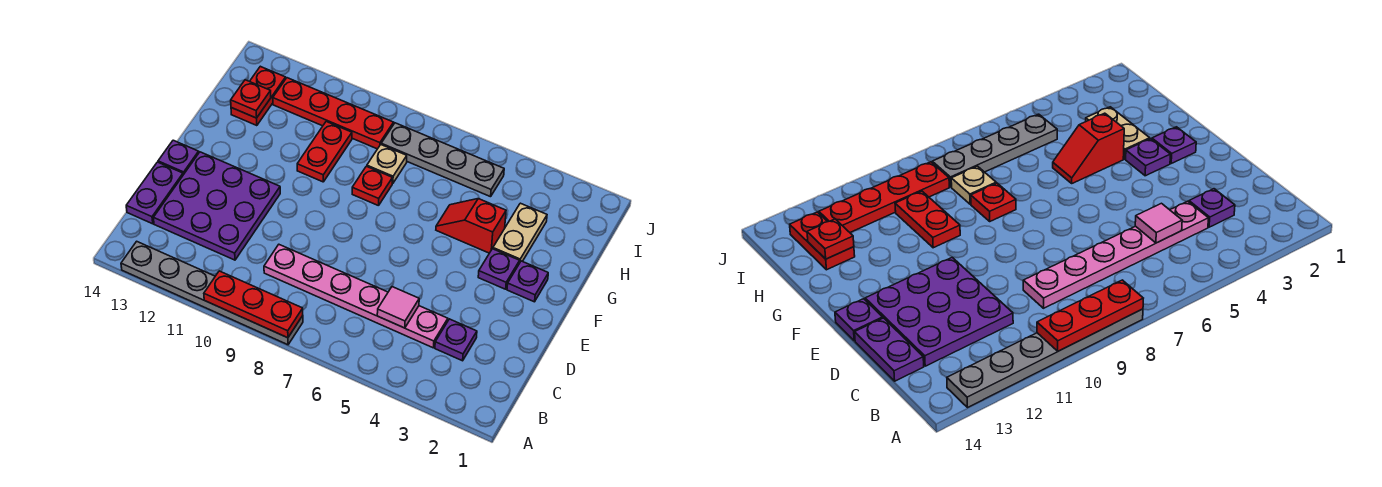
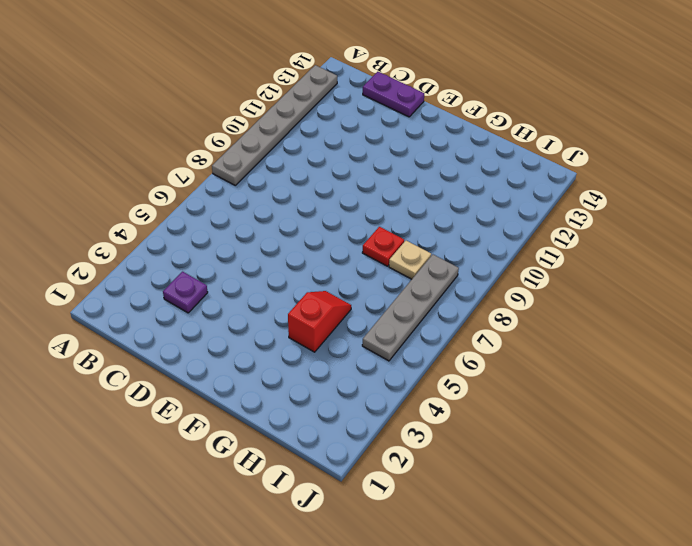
none -> pink plate C4:C9 level 1
none -> purple plate C11:E13 level 1
none -> purple plate E14 level 1

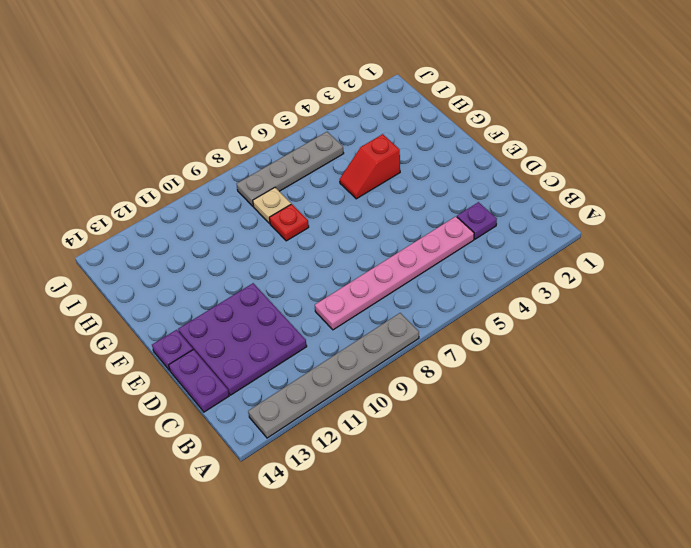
none -> purple plate F2 level 1
none -> purple plate F3 level 1
none -> tan plate G3:H3 level 1

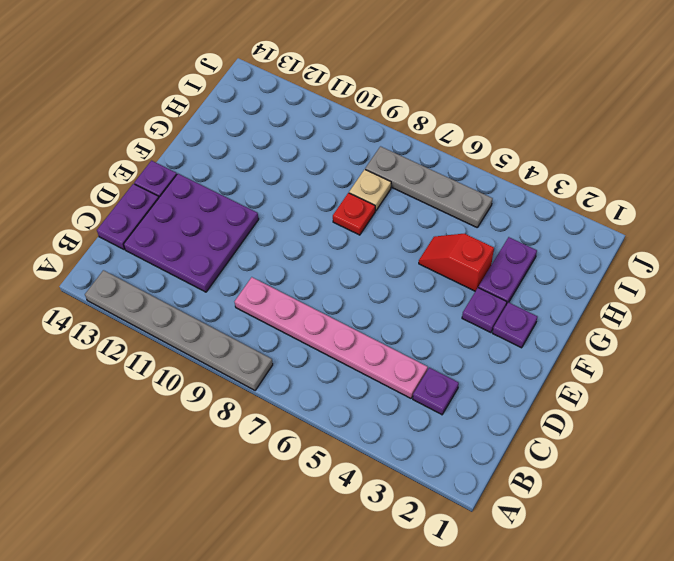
purple plate G3:H3 level 1 -> tan plate G3:H3 level 1
none -> red plate G10:H10 level 1
none -> red plate H13:I13 level 1
none -> red plate I9:I12 level 1

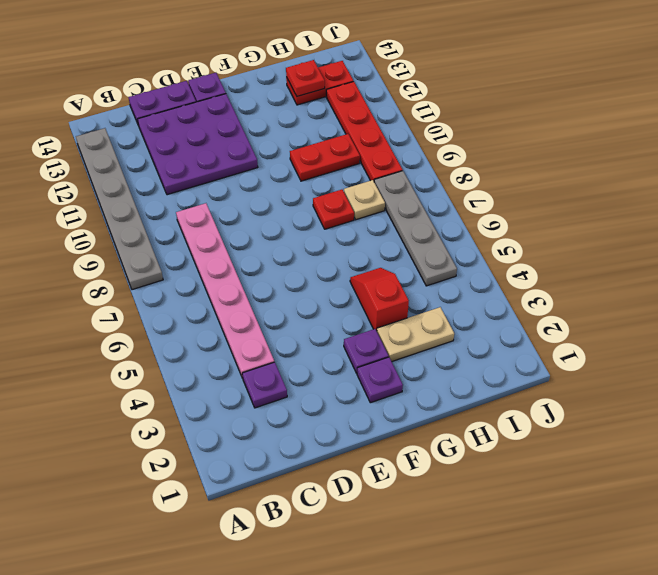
none -> red plate A8:A10 level 2
none -> pink tile C5 level 2

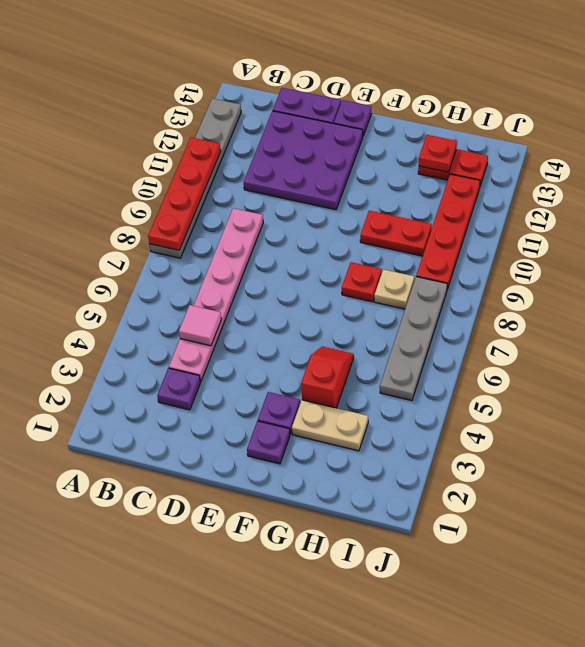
red plate A8:A11 level 2 -> red plate A8:A10 level 2

